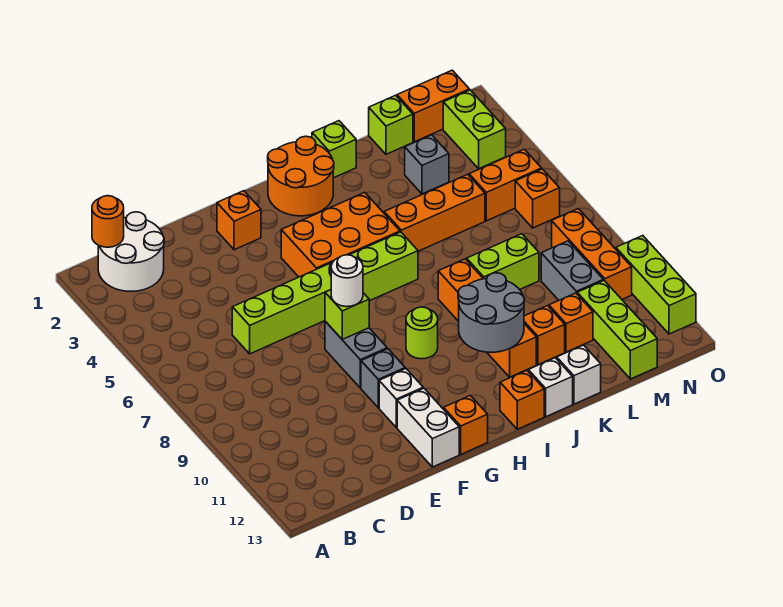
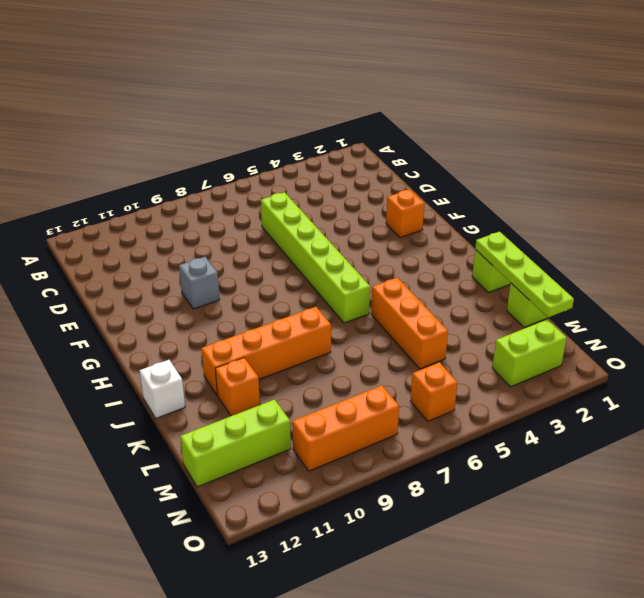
lime plate J1:M1 level 2 -> none
none -> white round brick B1:C2 level 1
none -> grey brick F8:F9 level 1
none -> white brick F11 level 1
none -> white brick F12:F13 level 1

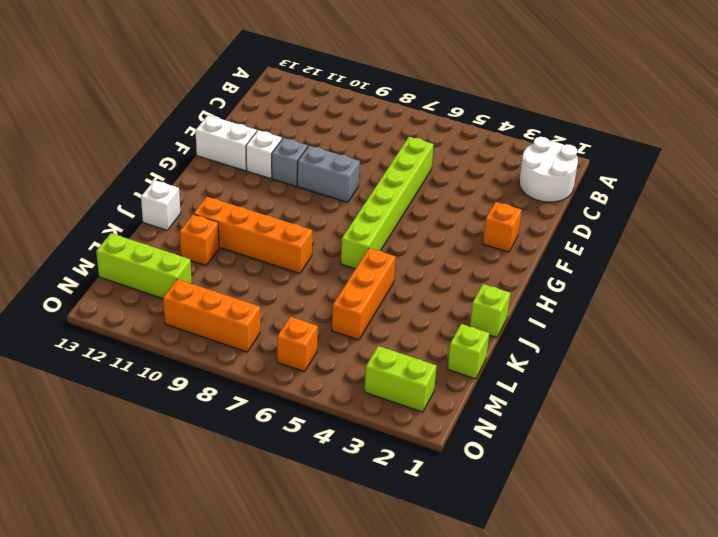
none -> orange brick G4:I5 level 1
none -> orange brick G13 level 1
none -> orange round brick H1:I2 level 1
none -> lime round brick H9 level 1

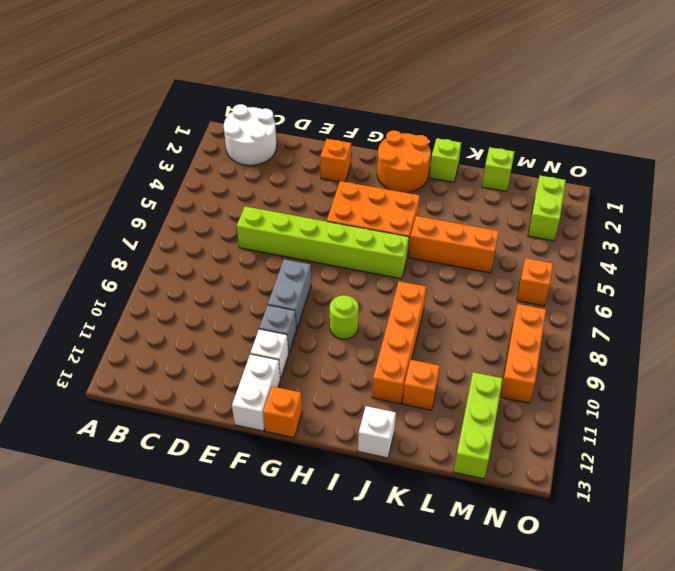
none -> orange brick I13 level 1
none -> lime brick K8:L8 level 1
none -> white brick K13 level 1
none -> grey brick L3 level 1

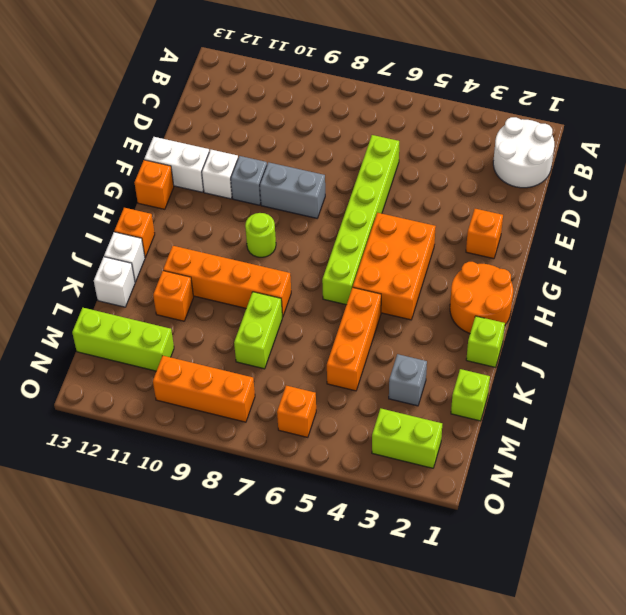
none -> orange brick L11 level 1
none -> orange brick M1:N1 level 1
none -> orange brick M5:N5 level 1
none -> grey brick M9:M10 level 1

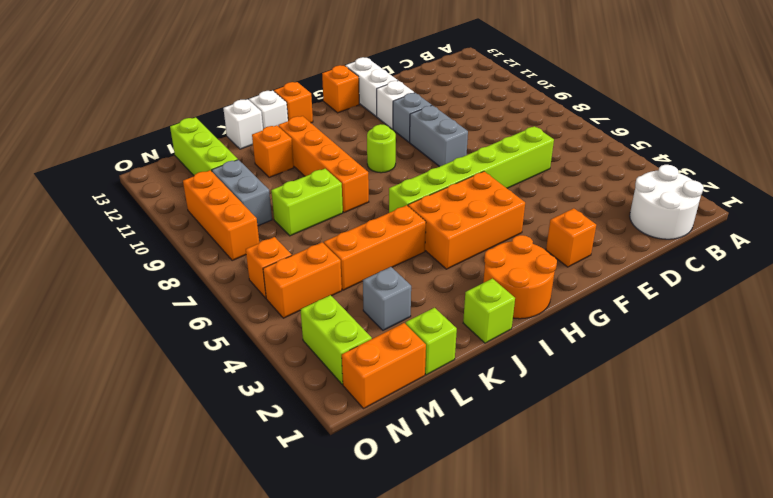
none -> orange brick L11 level 1
none -> lime brick O10:O12 level 1
none -> orange round brick B1 level 2
none -> lime brick F8 level 2

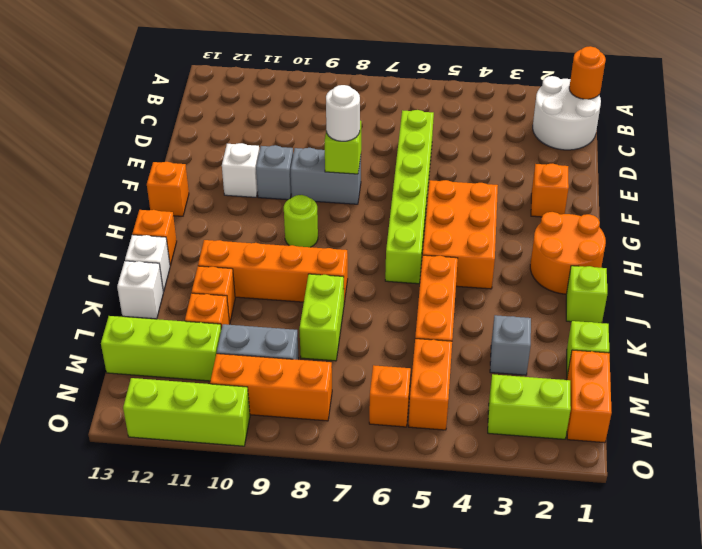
none -> white brick F12:F13 level 1
none -> grey round brick I10:J11 level 2

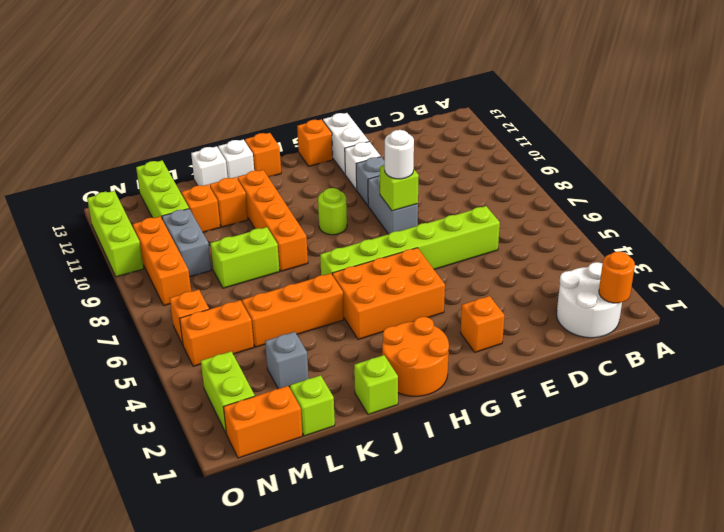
none -> grey round brick I10:J11 level 2

